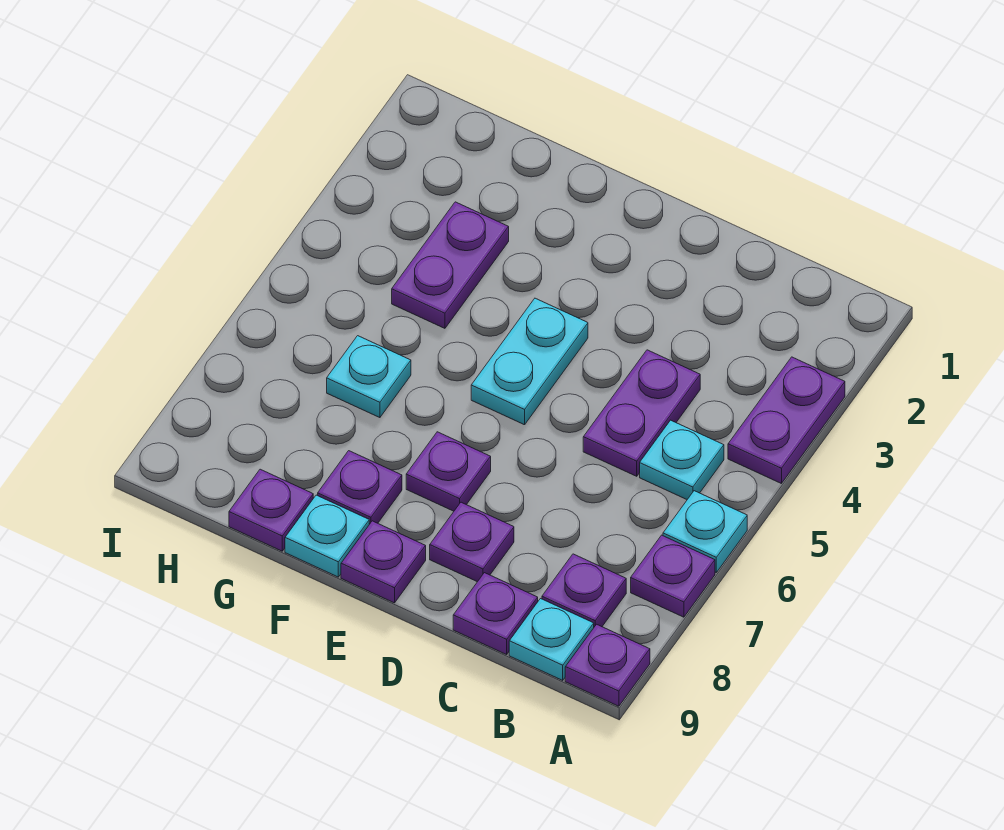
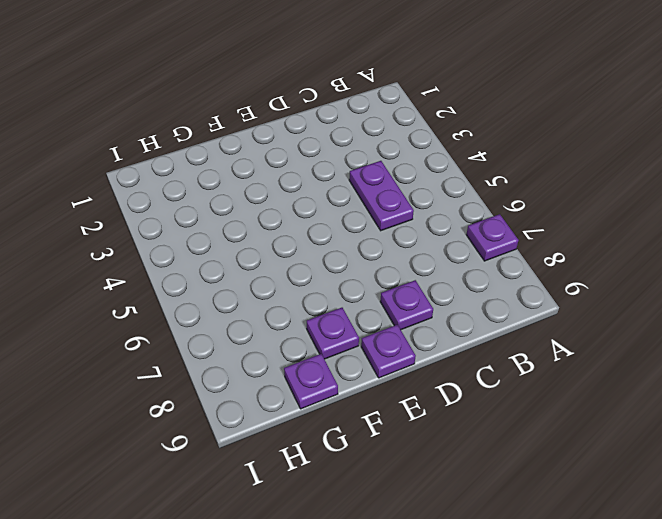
none -> purple plate A3:A4 level 1
none -> cyan plate A6 level 1
none -> purple plate A9 level 1

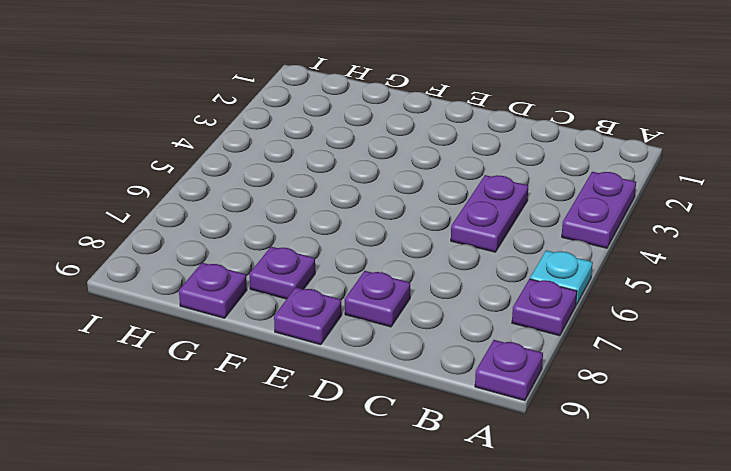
none -> cyan plate B5 level 1
none -> purple plate B8 level 1
none -> cyan plate B9 level 1

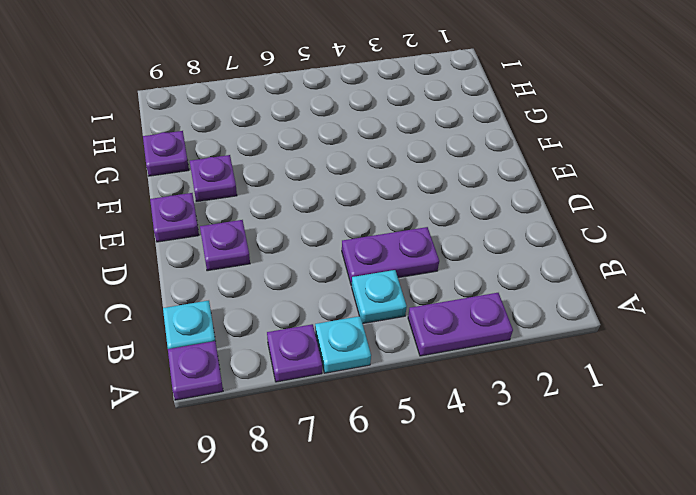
none -> purple plate B8 level 1
none -> purple plate C9 level 1
none -> cyan plate E4:E5 level 1

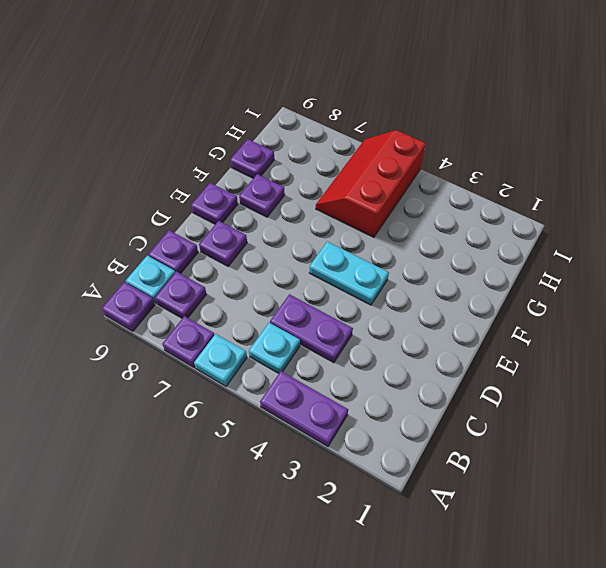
red slope G5:I6 level 1 top 5 -> cyan plate G6 level 1
none -> purple plate E7 level 1
none -> cyan plate F9 level 1
none -> purple plate G3:G4 level 1

